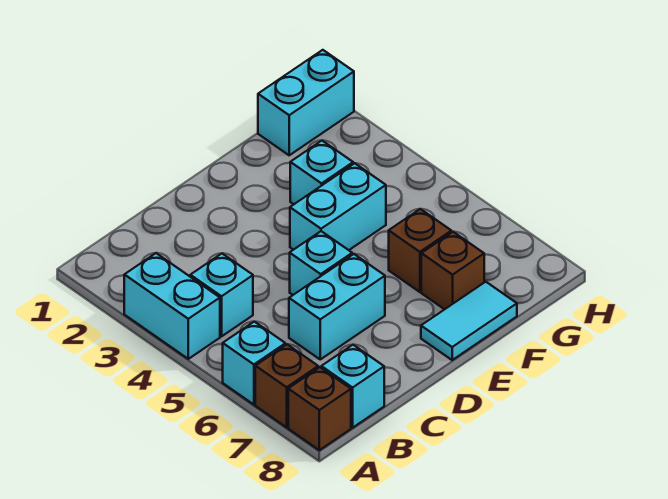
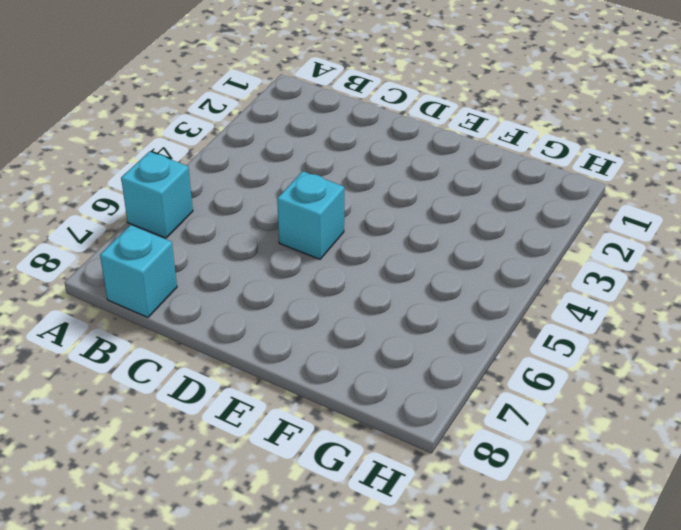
none -> cyan brick A3:A4 level 1
none -> brown brick A7 level 1
none -> brown brick A8 level 1

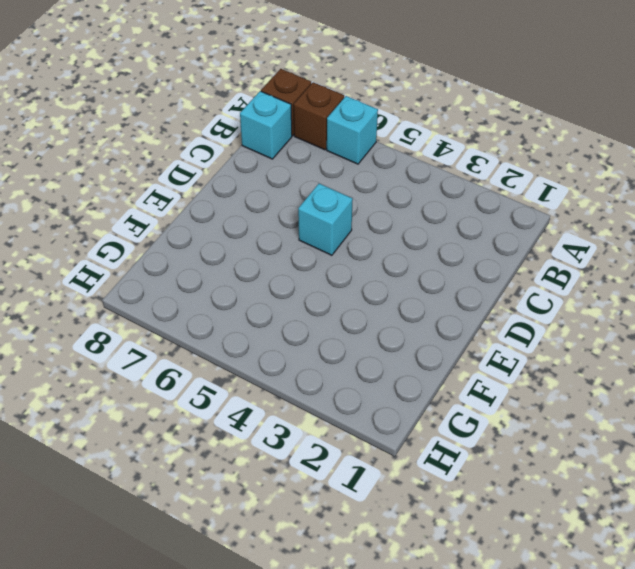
none -> cyan brick A3:A4 level 1
none -> cyan brick B4 level 1
none -> cyan brick C6:D6 level 1

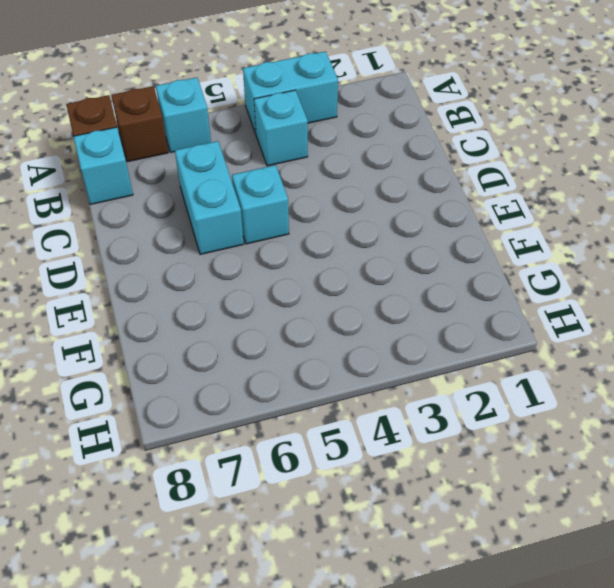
none -> cyan brick E4:F4 level 1
none -> cyan tile E8:F8 level 1
none -> cyan brick F3 level 1

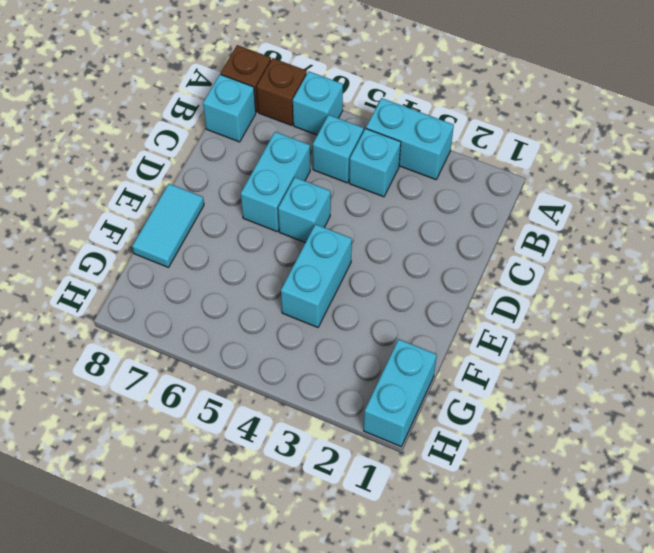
cyan brick B5 level 1 -> cyan brick F3 level 1
none -> brown brick F6 level 1
none -> brown brick F7 level 1

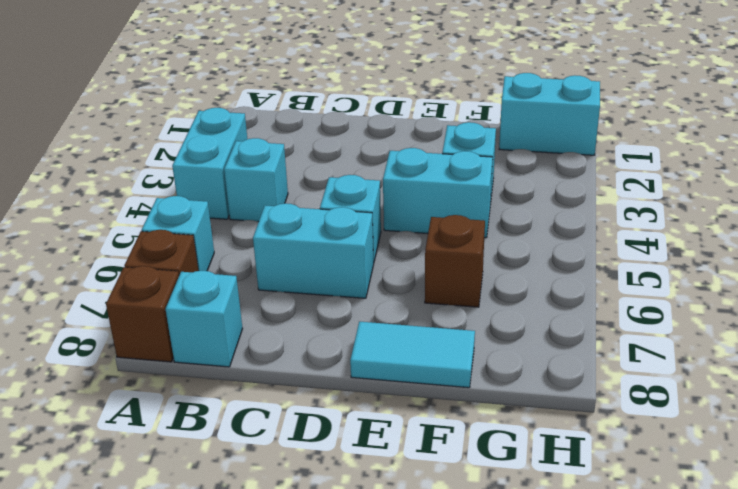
none -> brown brick F7 level 1

